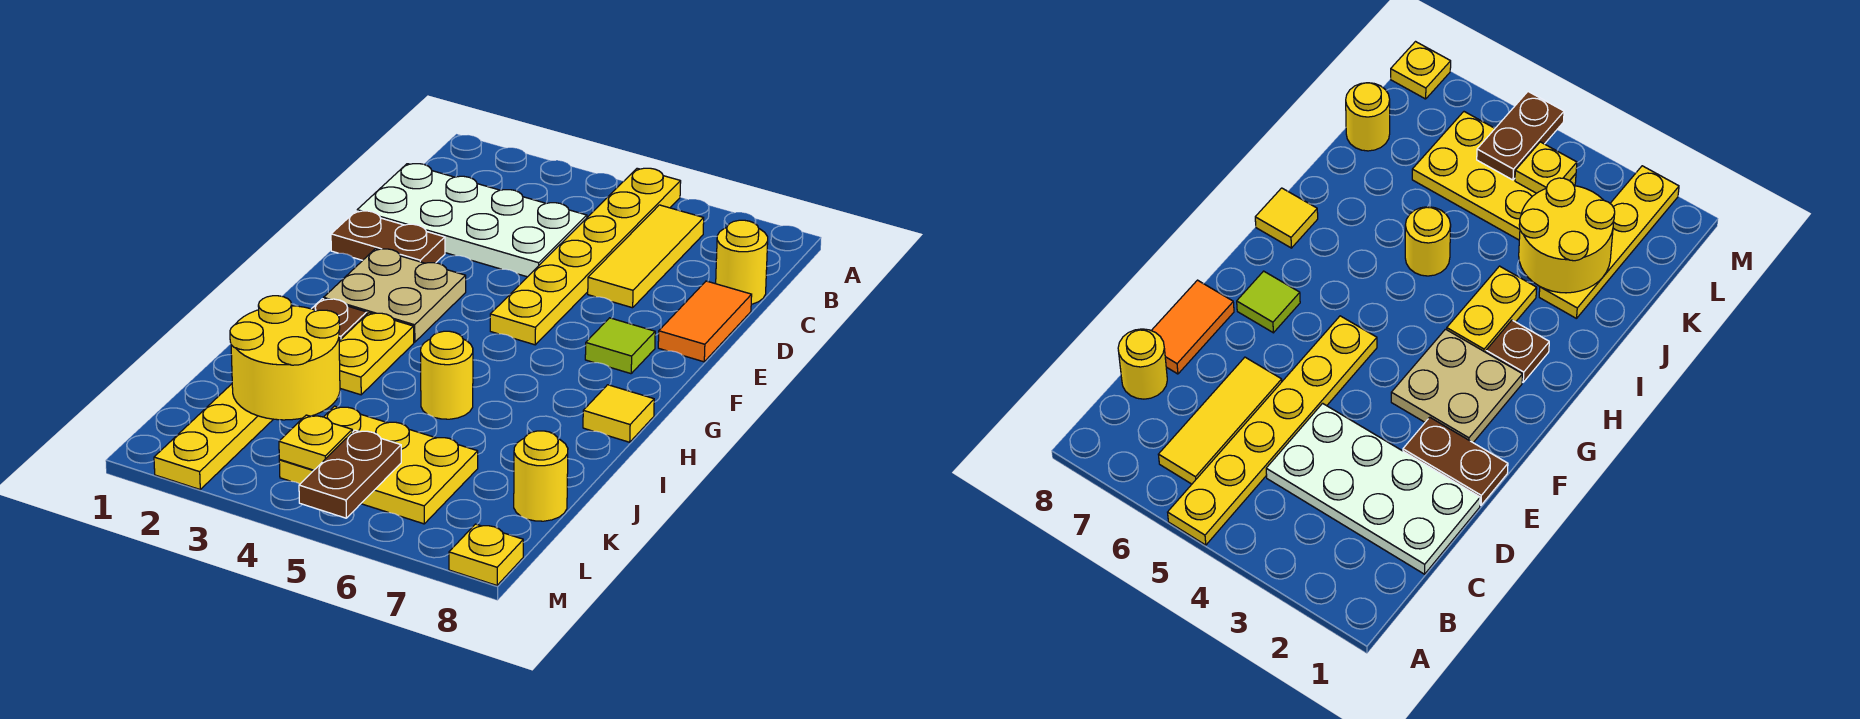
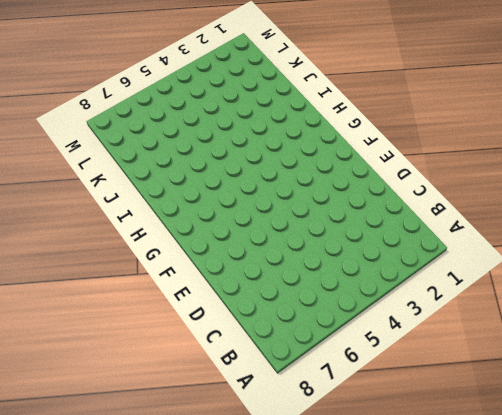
none -> yellow plate A5:F5 level 1
none -> yellow tile B6:D6 level 1
none -> white plate C1:D4 level 1

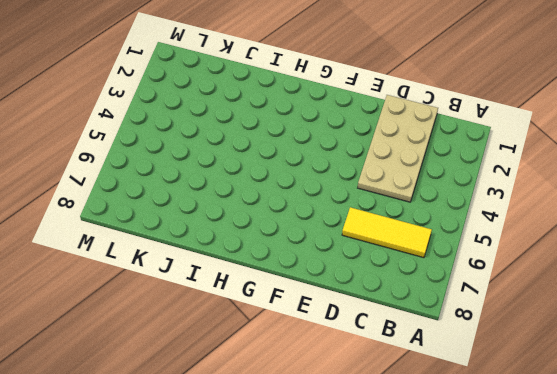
tan plate C1:D4 level 1 -> white plate C1:D4 level 1
none -> yellow plate A5:F5 level 1
none -> yellow round brick C8 level 1
none -> orange tile D8:E8 level 1

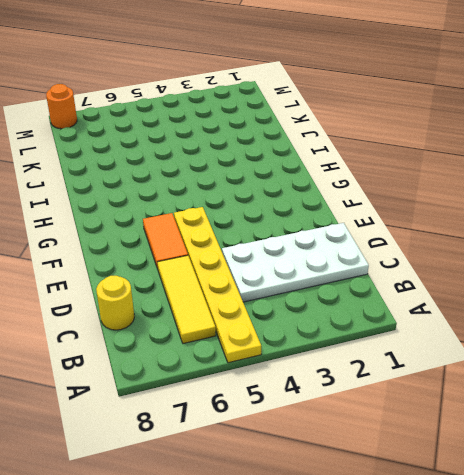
orange tile E6:F6 level 1 -> orange tile D8:E8 level 1
orange round brick M8 level 1 -> yellow plate M8 level 1
none -> brown plate E1:E2 level 1
none -> tan plate F2:G3 level 1
none -> lime tile F7 level 1

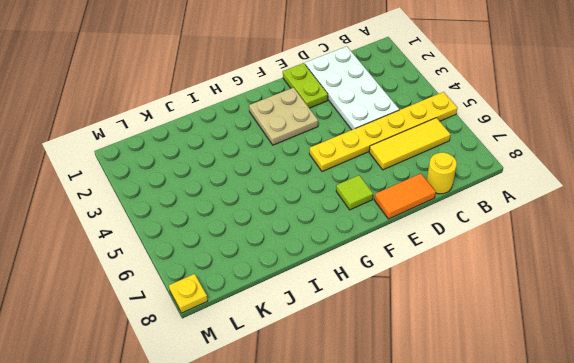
lime plate E1:E2 level 1 -> brown plate E1:E2 level 1
none -> brown plate H2 level 1
none -> yellow plate H3:I3 level 1
none -> yellow tile H8 level 1

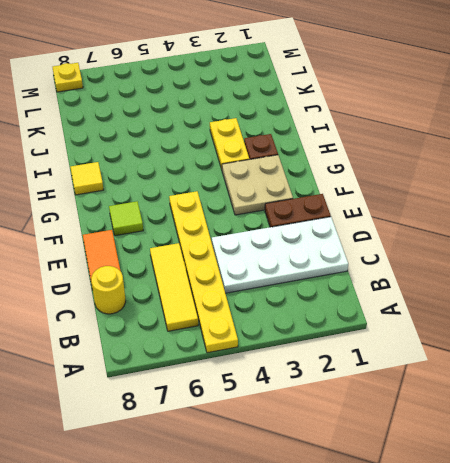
none -> yellow round brick I5 level 1
none -> yellow plate J2:M2 level 1
none -> yellow plate K4:L6 level 1

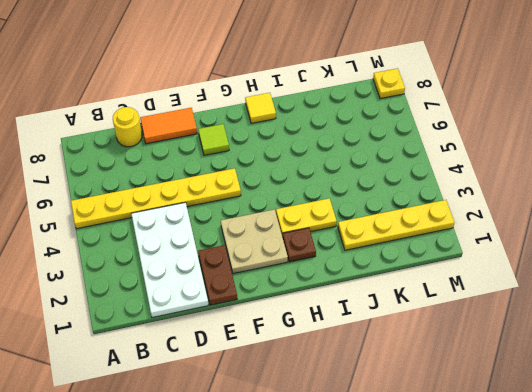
none -> yellow tile B6:D6 level 1
none -> yellow round brick I5 level 1
none -> yellow plate K4:L6 level 1

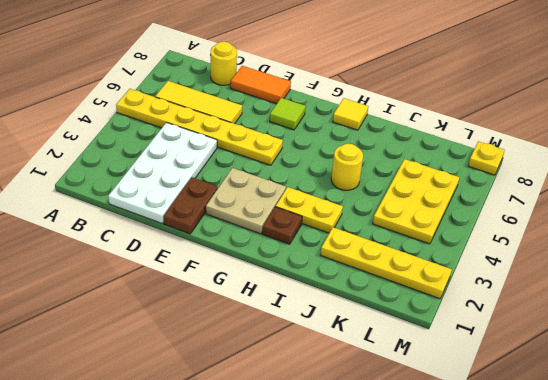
none -> yellow round brick K8 level 1
none -> yellow round brick J2:K3 level 2
none -> yellow plate L4 level 2

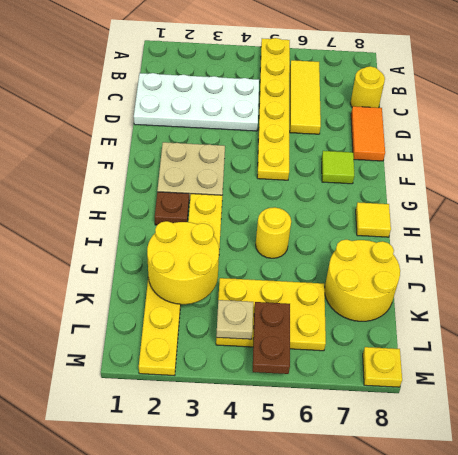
yellow round brick J7:K8 level 1 -> yellow round brick K8 level 1
tan plate L4 level 2 -> yellow plate L4 level 2
none -> brown plate E1:E2 level 1

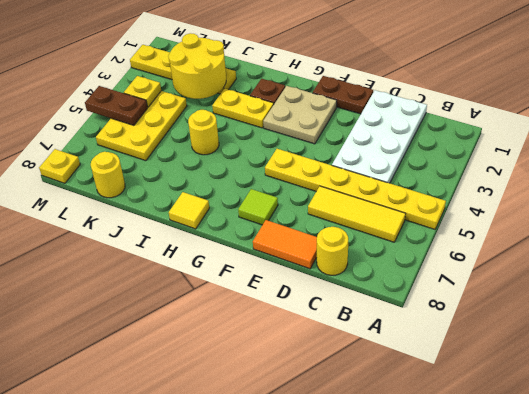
brown plate E1:F1 level 1 -> brown plate E1:E2 level 1

